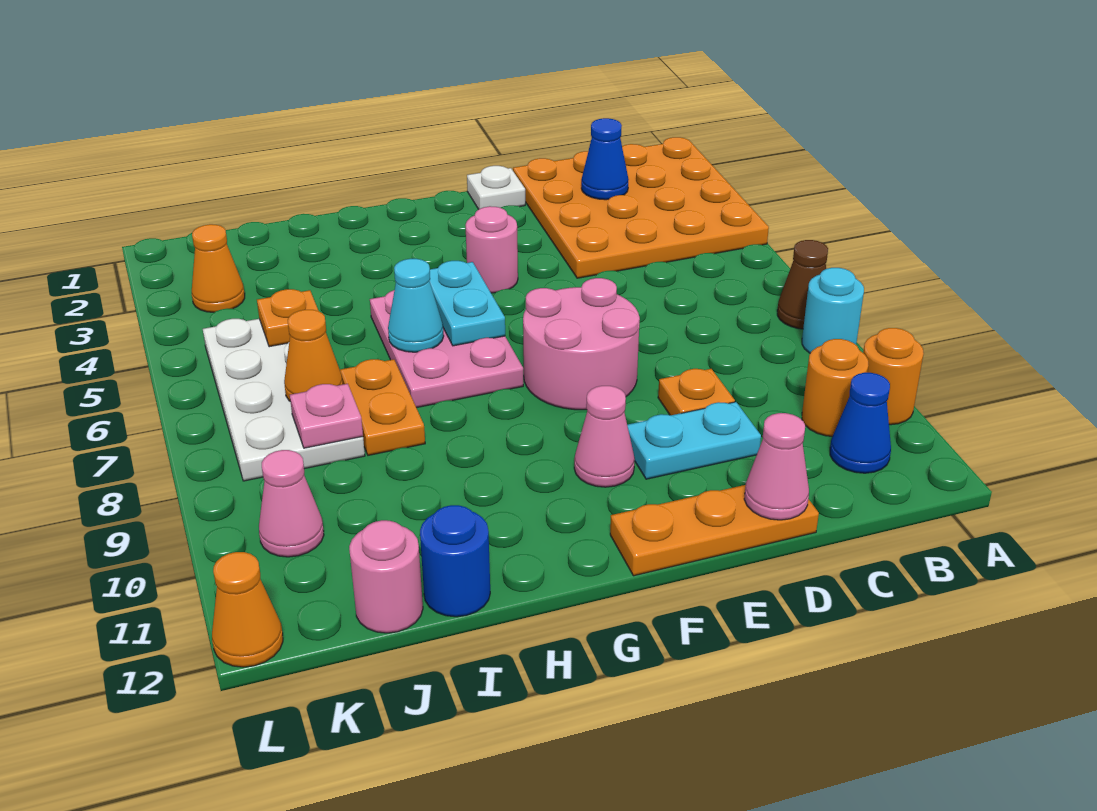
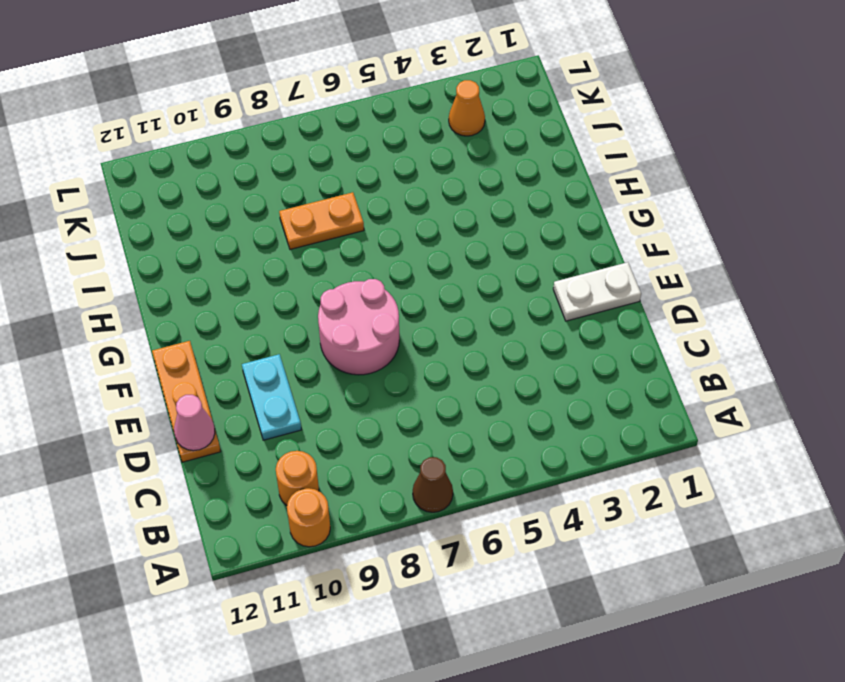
white plate E1:E2 level 1 -> white plate E1 level 1
none -> orange plate A1:D4 level 1
none -> cyan round brick A8 level 1
none -> blue cone B11 level 1

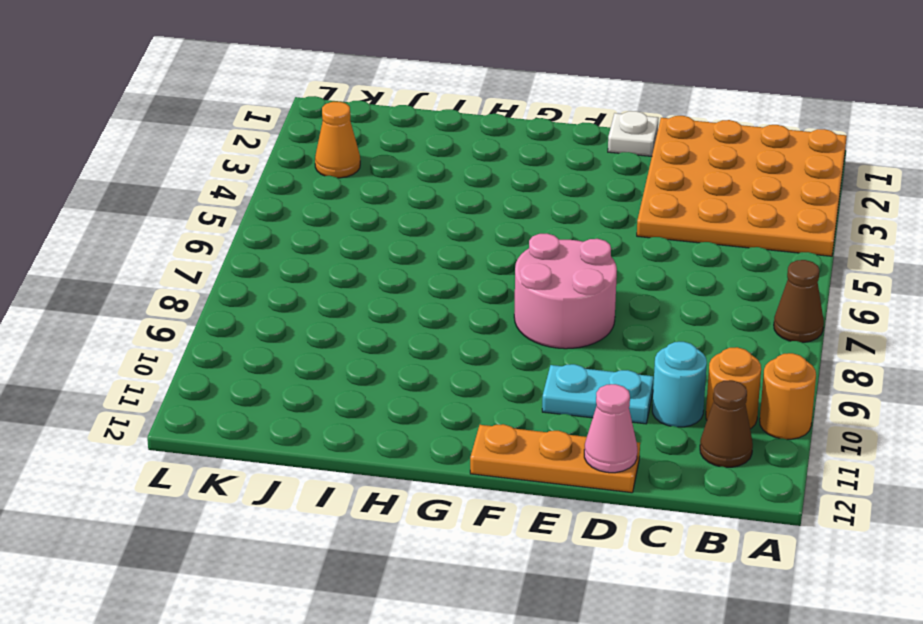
brown cone B11 level 1 -> blue cone B11 level 1
cyan round brick C10 level 1 -> cyan round brick A8 level 1
none -> orange plate D9 level 1
none -> pink round brick F4 level 1
none -> pink cone F10 level 1

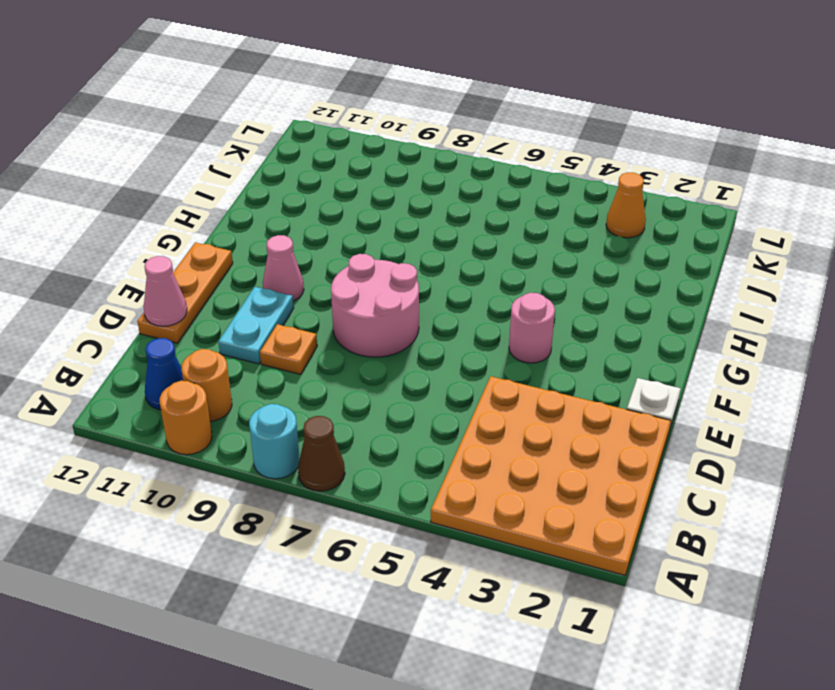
none -> pink plate G5:H7 level 1
none -> orange plate I7:I8 level 1
none -> blue round brick I12 level 1

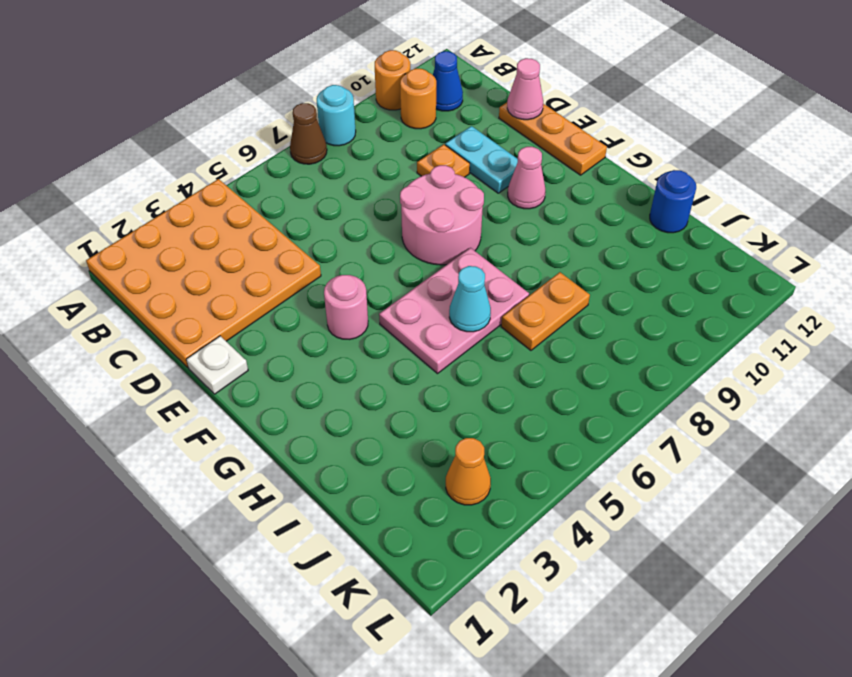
none -> white plate J5:K8 level 1
none -> pink round brick J12 level 1
none -> pink cone K10 level 1

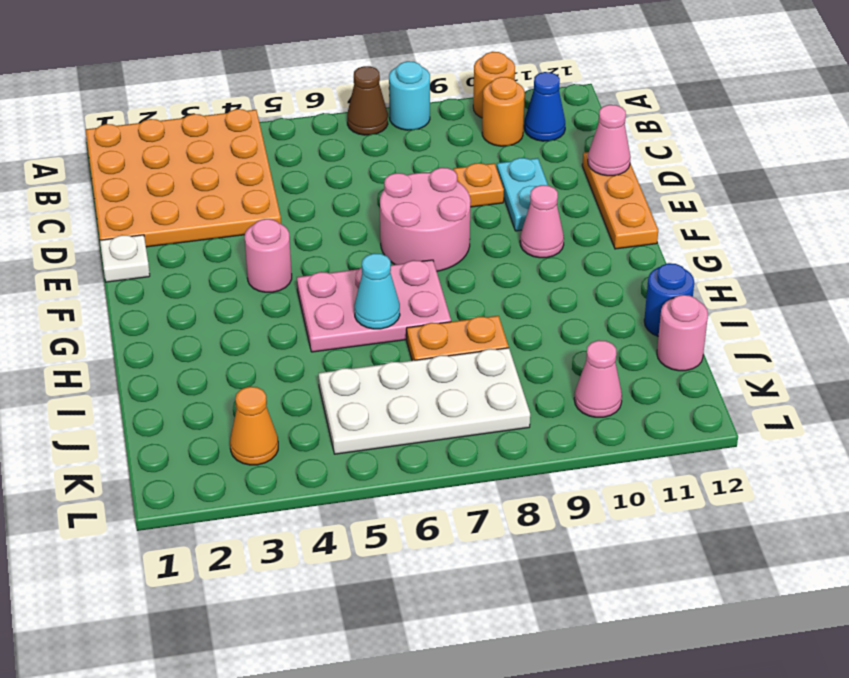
none -> orange cone L12 level 1
none -> blue cone C2 level 2
none -> cyan plate G5:G6 level 2

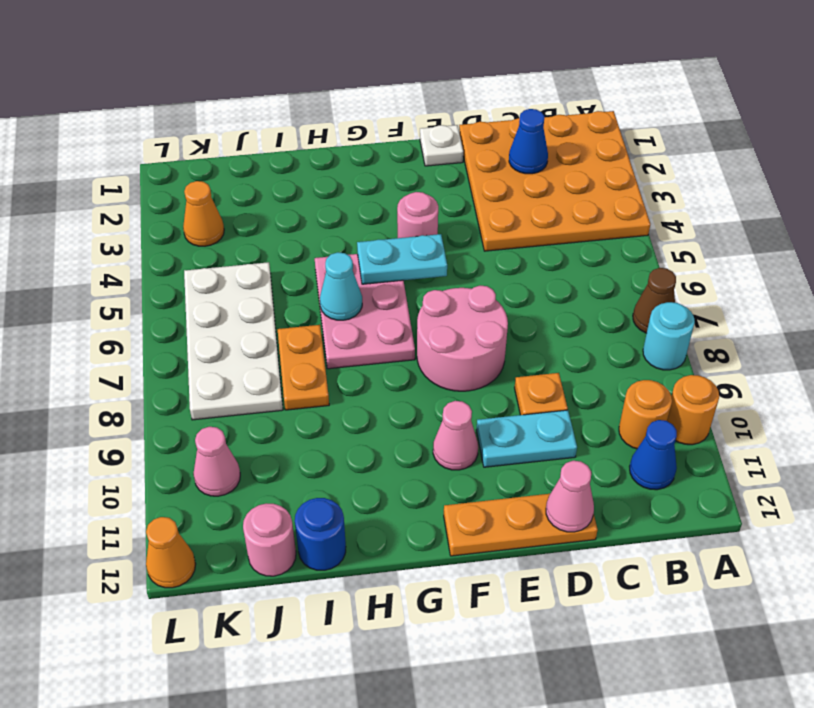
cyan plate F5:G5 level 2 -> cyan plate G5:G6 level 2
none -> orange plate J5 level 2
none -> orange cone J7 level 2
none -> pink plate J8 level 2

